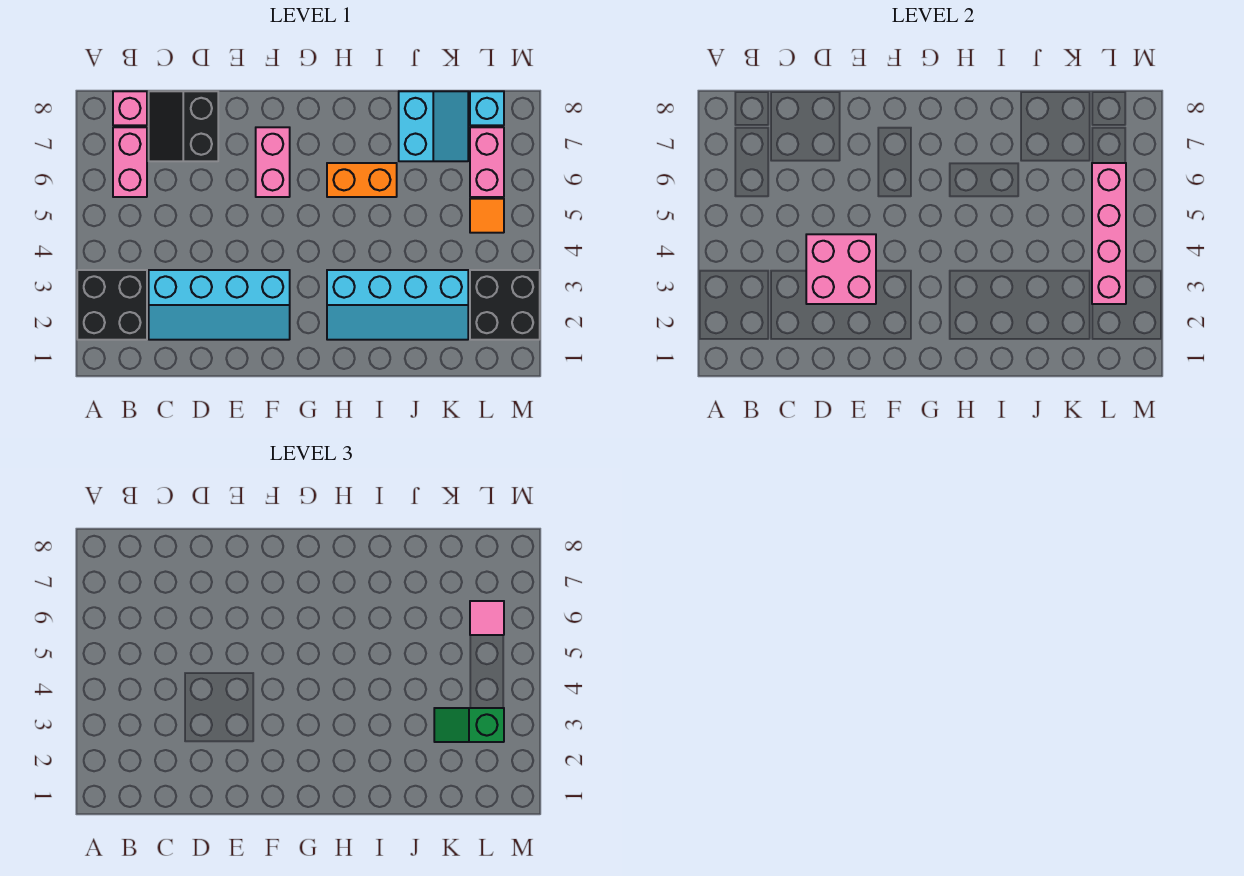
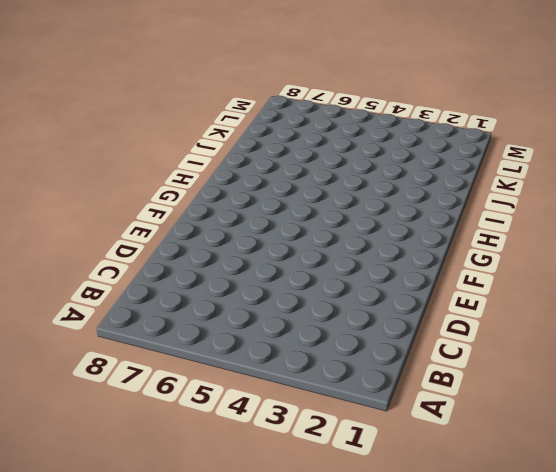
none -> black brick A2:B3 level 1
none -> pink brick B6:B7 level 1
none -> pink brick B8 level 1

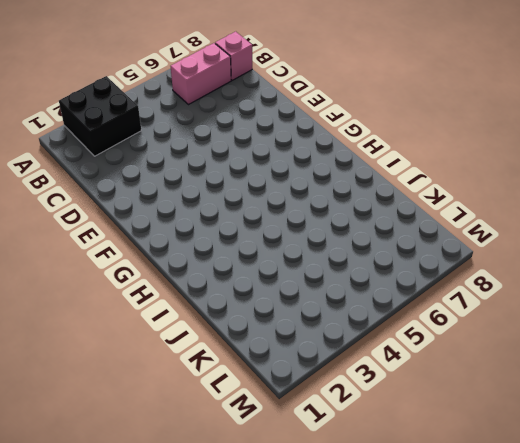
none -> cyan slope C2:F3 level 1 top 3
none -> black slope C7:D8 level 1 top D
none -> pink brick F6:F7 level 1

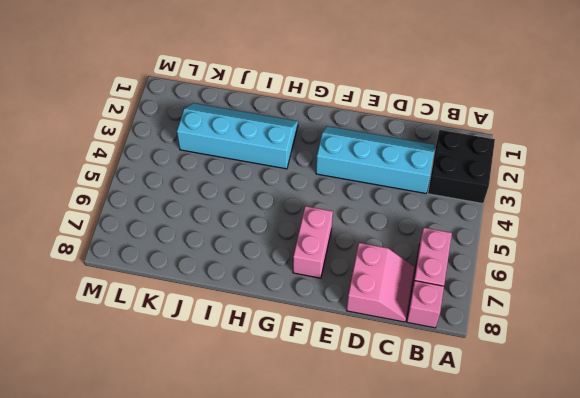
pink slope C7:D8 level 1 top D -> black slope C7:D8 level 1 top D
none -> orange brick H6:I6 level 1
none -> cyan slope J7:K8 level 1 top J
none -> black brick L2:M3 level 1

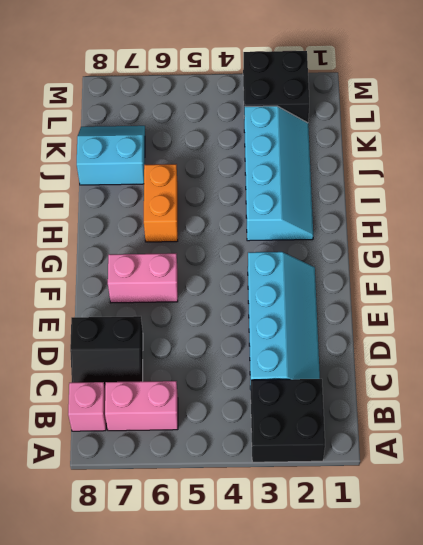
none -> orange tile L5 level 1
none -> pink brick L6:L7 level 1
none -> cyan brick L8 level 1

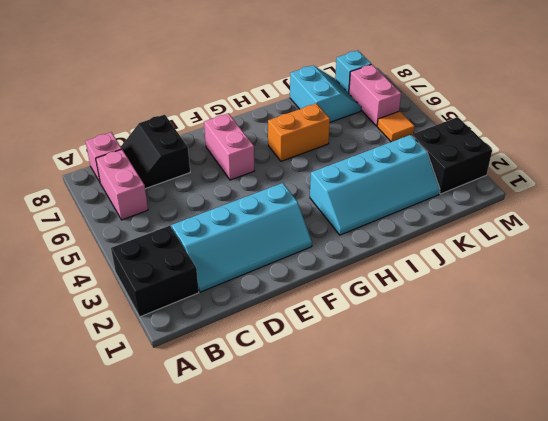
none -> pink brick D3:E4 level 2
none -> pink brick L3:L6 level 2
none -> green slope K3:L3 level 3 top L

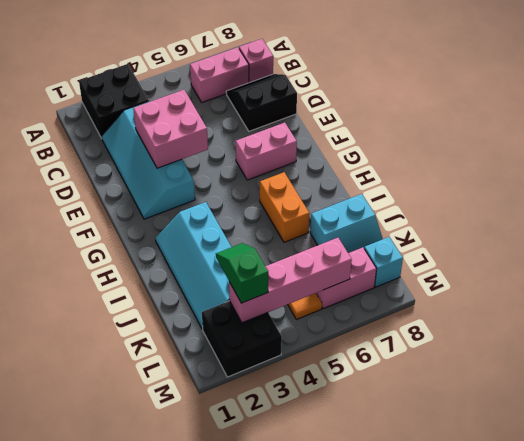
none -> pink tile L6 level 3

